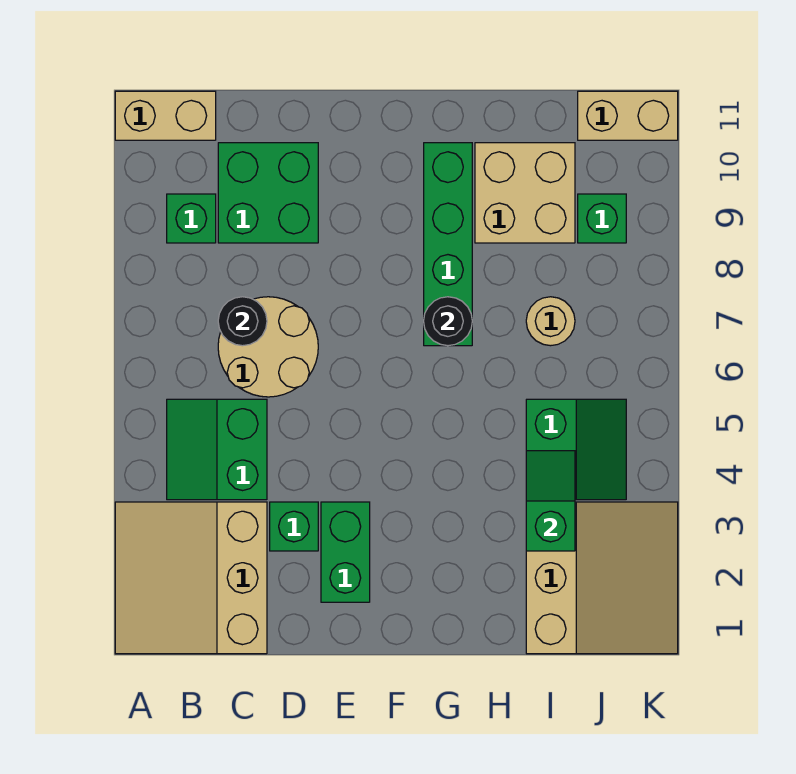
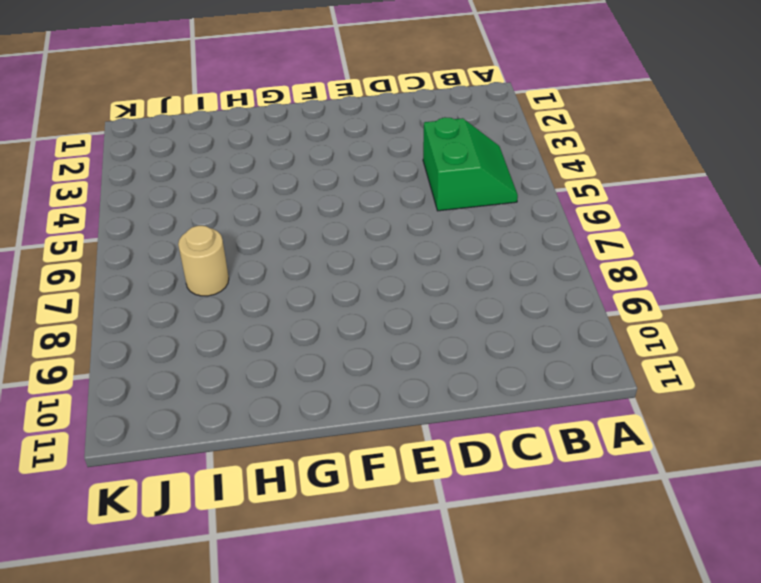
none -> tan slope A1:C3 level 1 top C
none -> tan brick A11:B11 level 1
none -> green brick B9 level 1

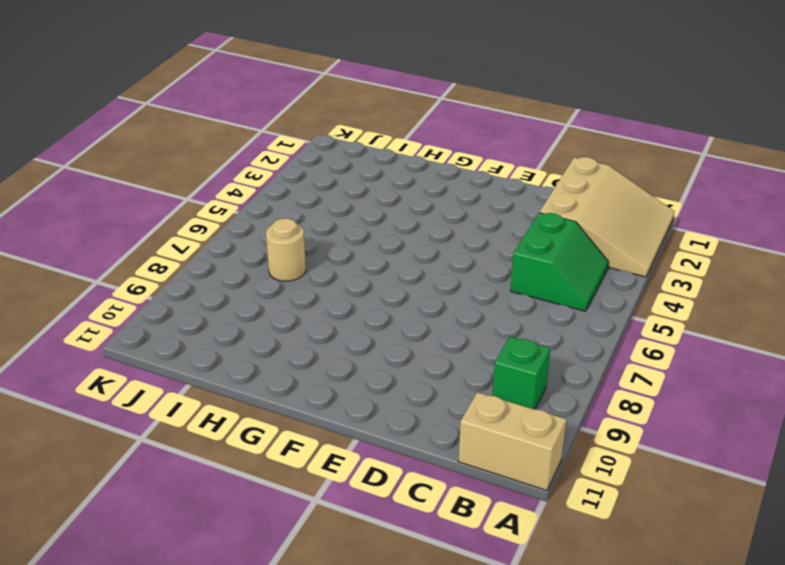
none -> tan round brick C6:D7 level 1
none -> green brick C9:D10 level 1
none -> green brick D3 level 1

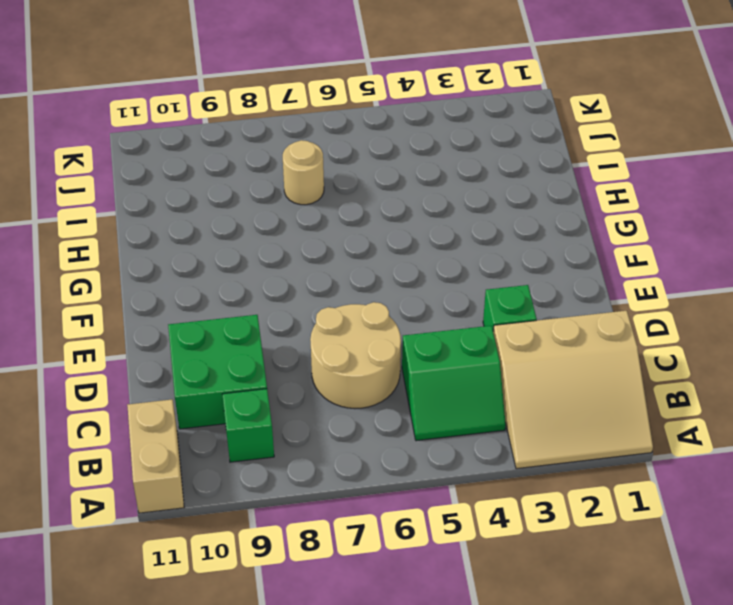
none -> green brick E2:E3 level 1
none -> green brick G7:G10 level 1
none -> tan brick H9:I10 level 1

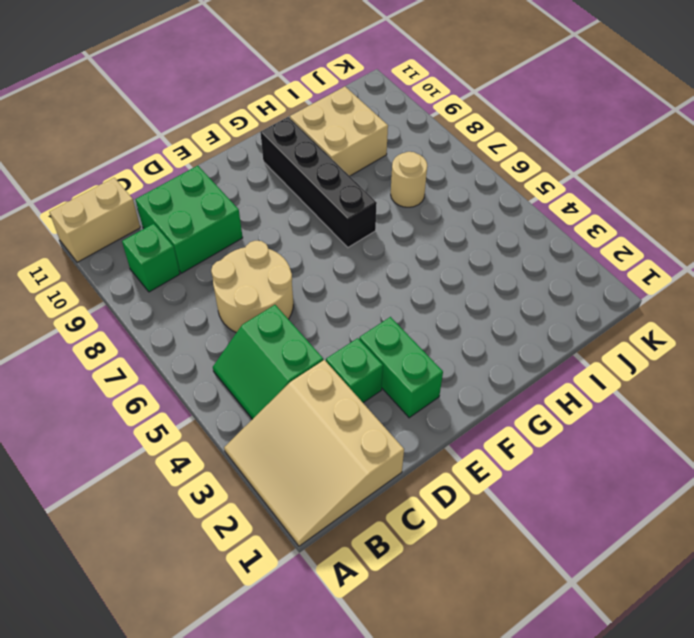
black brick G7:G10 level 1 -> green brick G7:G10 level 1
none -> tan slope I1:K3 level 1 top I
none -> green slope I4:J5 level 1 top I
none -> green brick J9 level 1

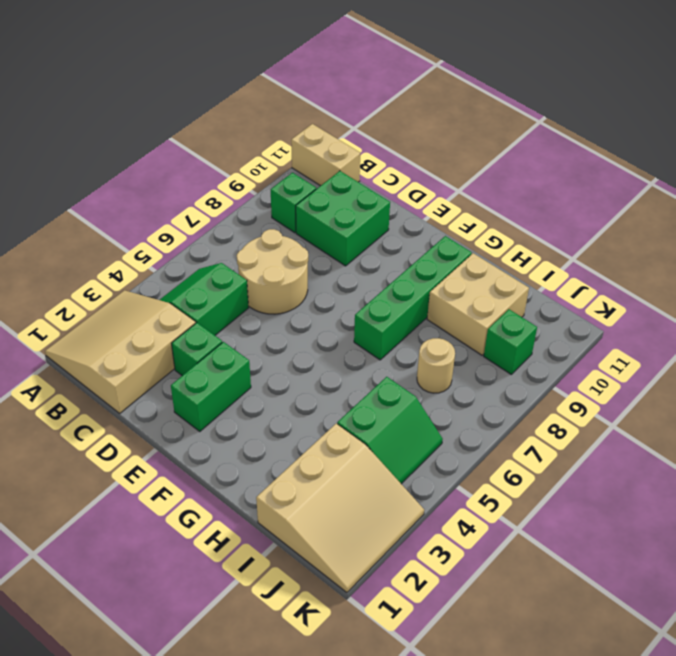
none -> tan brick J11:K11 level 1
none -> black round brick C7 level 2
none -> black round brick G7 level 2

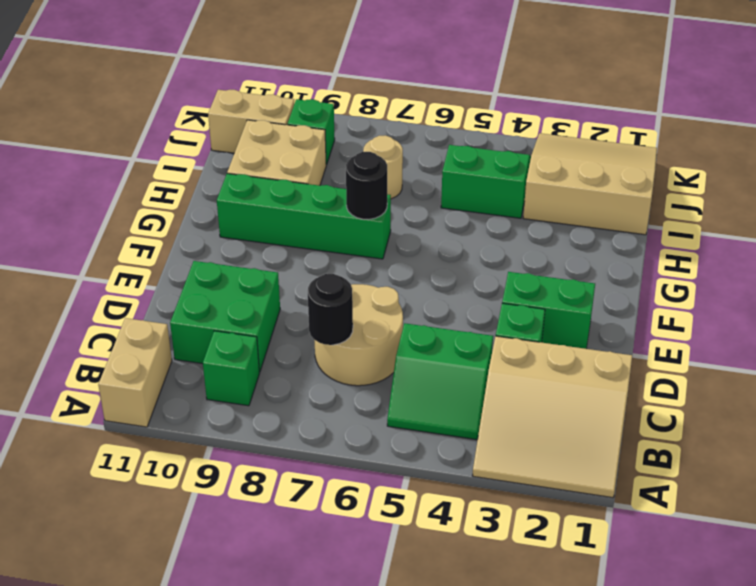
tan brick J10:J11 level 1 -> tan brick J11:K11 level 1
none -> green slope I3:I4 level 2 top 3

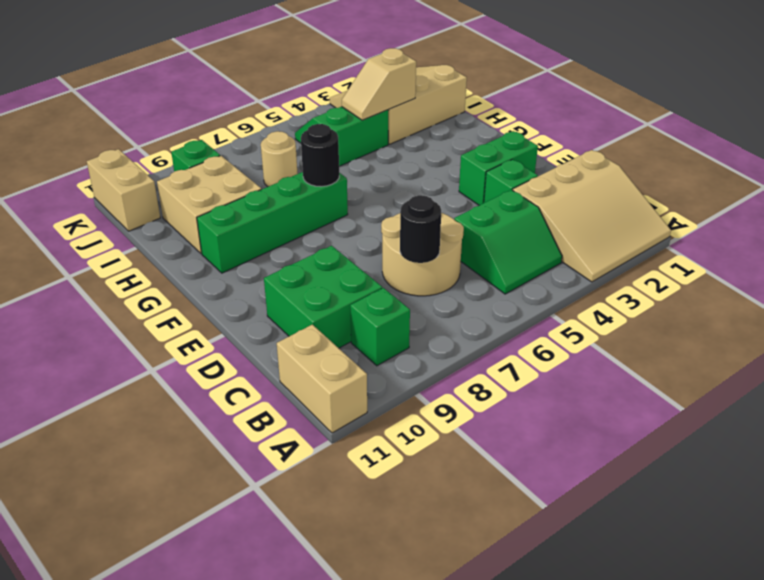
tan slope I3:I4 level 2 top 3 -> green slope I3:I4 level 2 top 3

